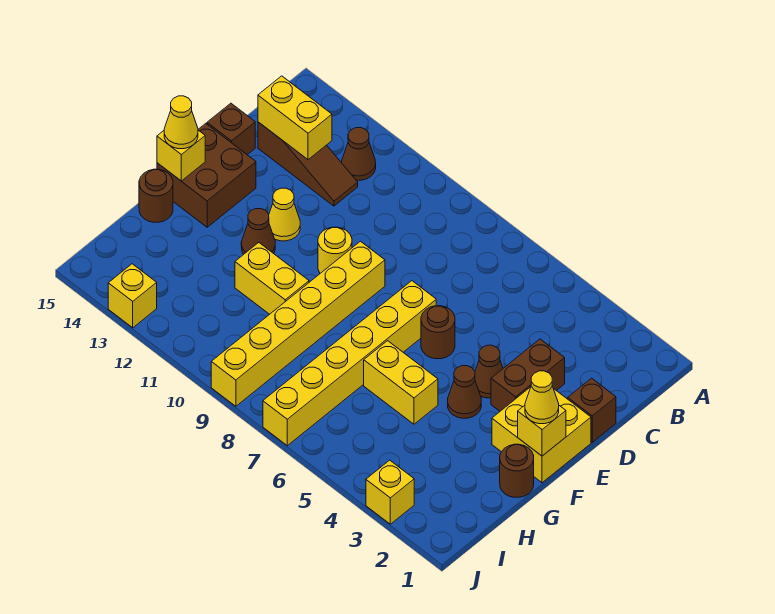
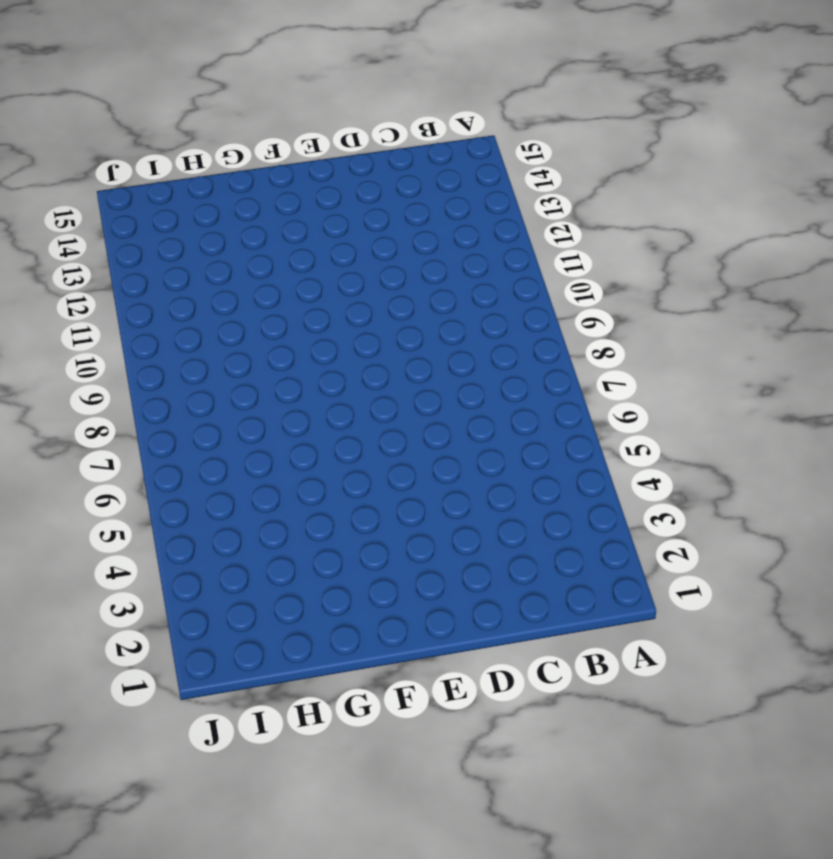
none -> brown cone B12 level 1
none -> brown slope C12:C14 level 1 top 14
none -> brown brick D1 level 1

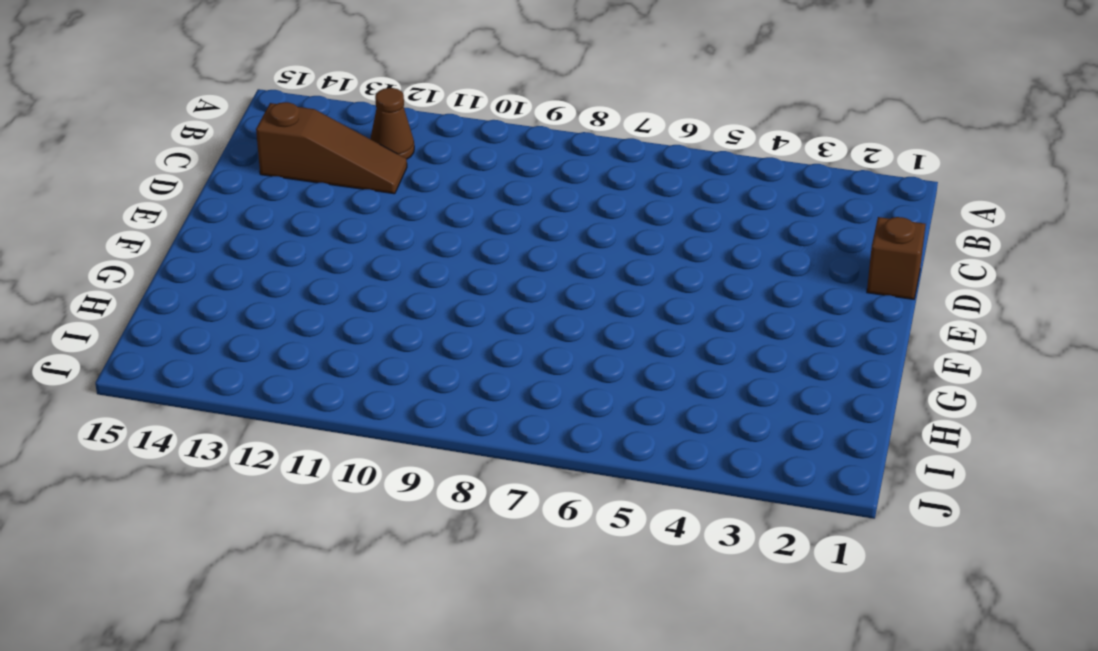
none -> brown brick D3:E3 level 1
none -> brown brick D15 level 1
none -> yellow brick E1:F2 level 1

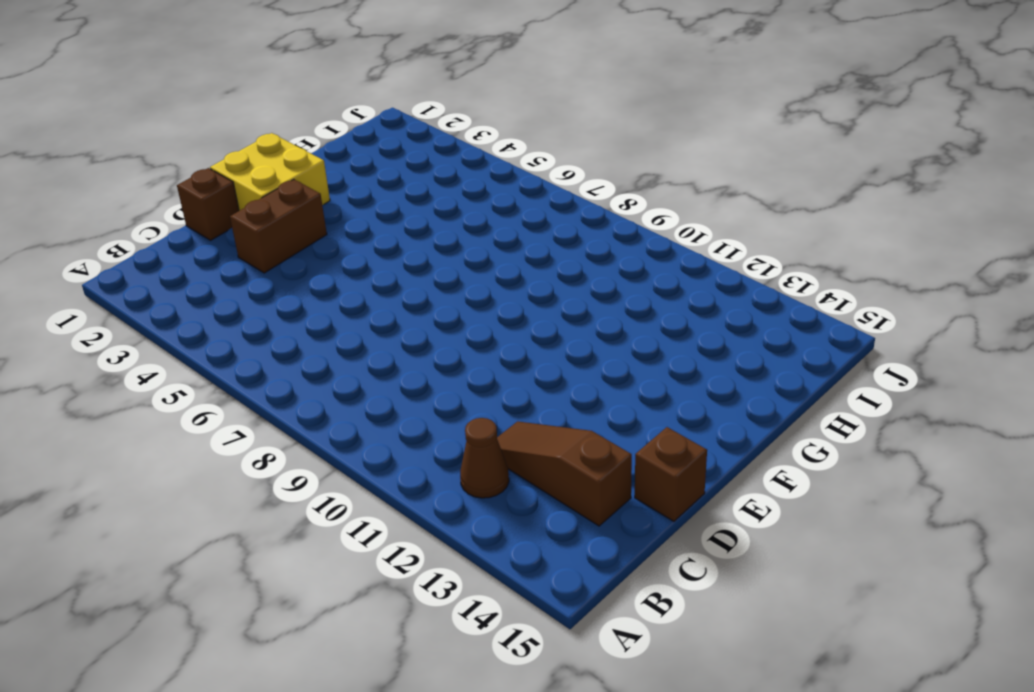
none -> brown cone E4 level 1
none -> brown round brick E6 level 1
none -> yellow brick E7:J7 level 1

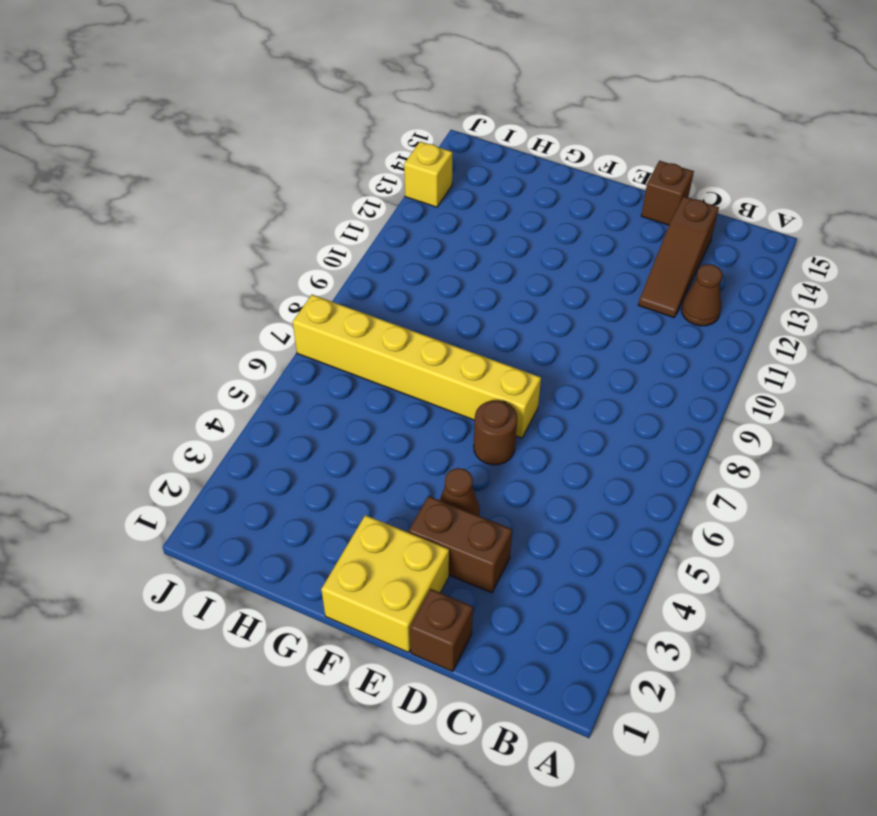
none -> yellow brick E9:J9 level 1
none -> yellow round brick E10 level 1
none -> yellow cone E12 level 1

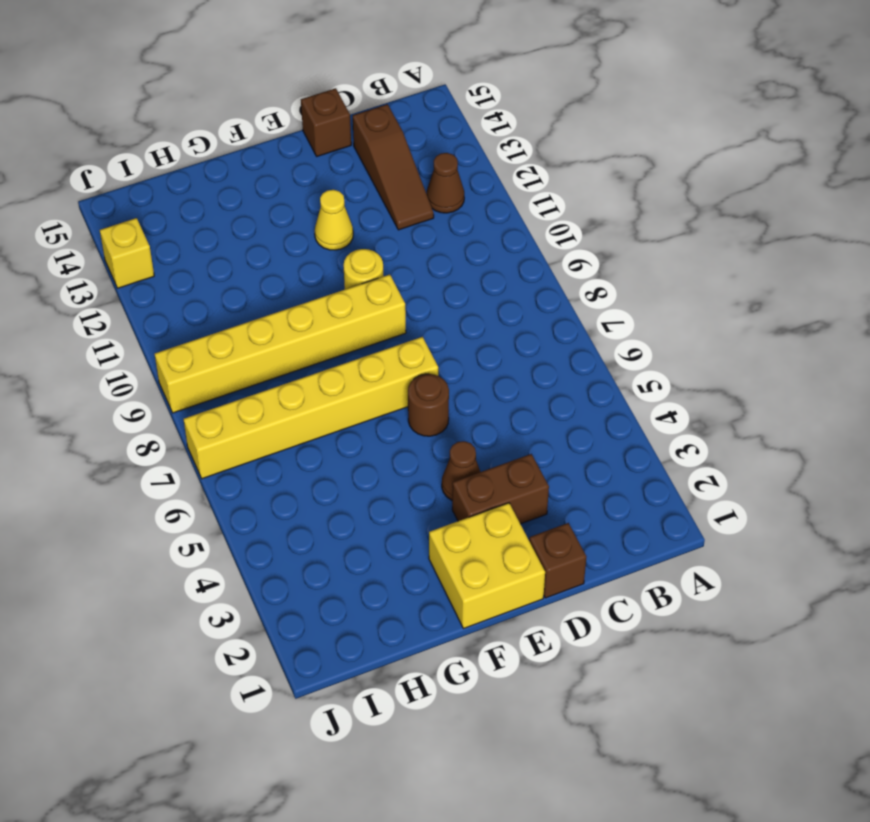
none -> brown brick E14:F15 level 1
none -> brown cone F4 level 1
none -> brown cone F12 level 1

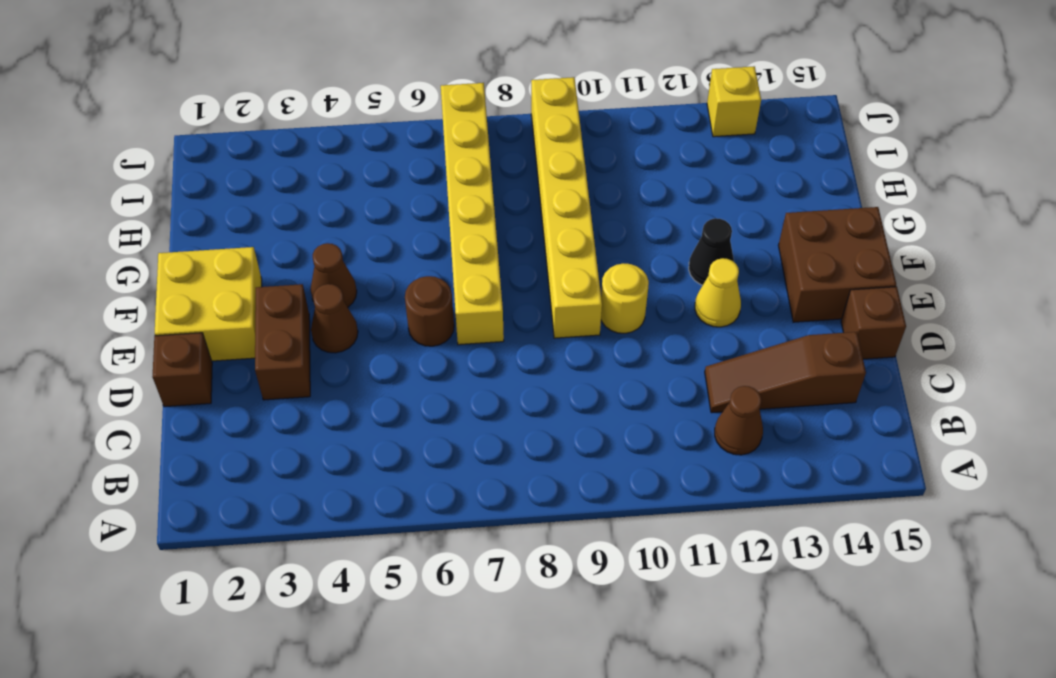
black cone F12 level 1 -> brown cone F12 level 1
none -> brown round brick G1 level 1
none -> yellow brick G5:G6 level 1
none -> yellow brick G10:G11 level 1

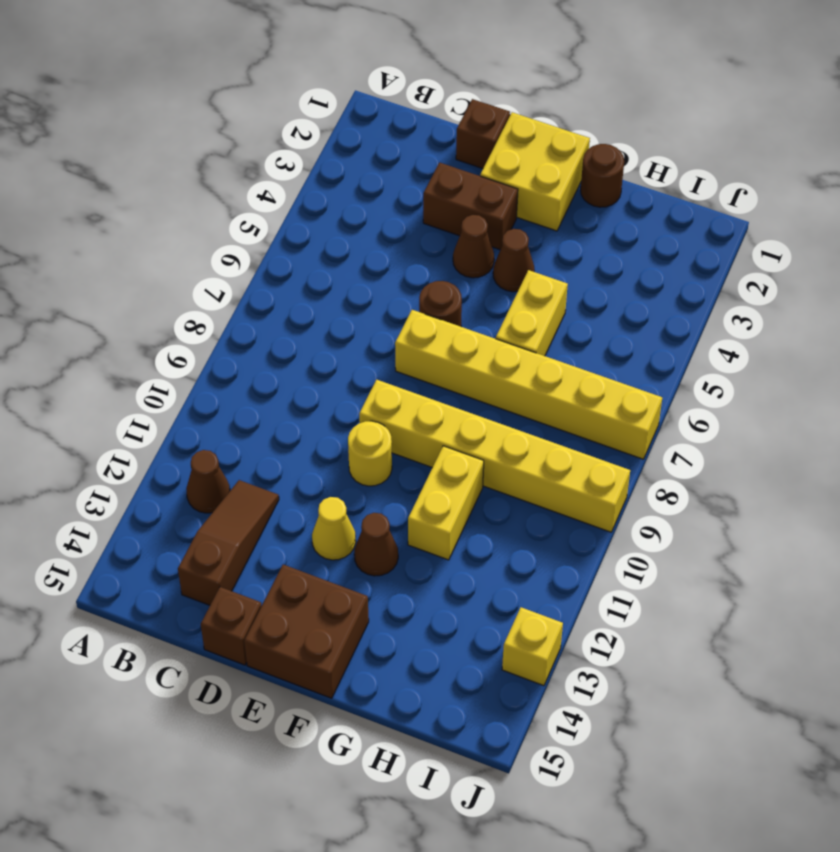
none -> brown round brick G15 level 1
none -> yellow brick J3 level 1
none -> yellow brick C13:C14 level 2

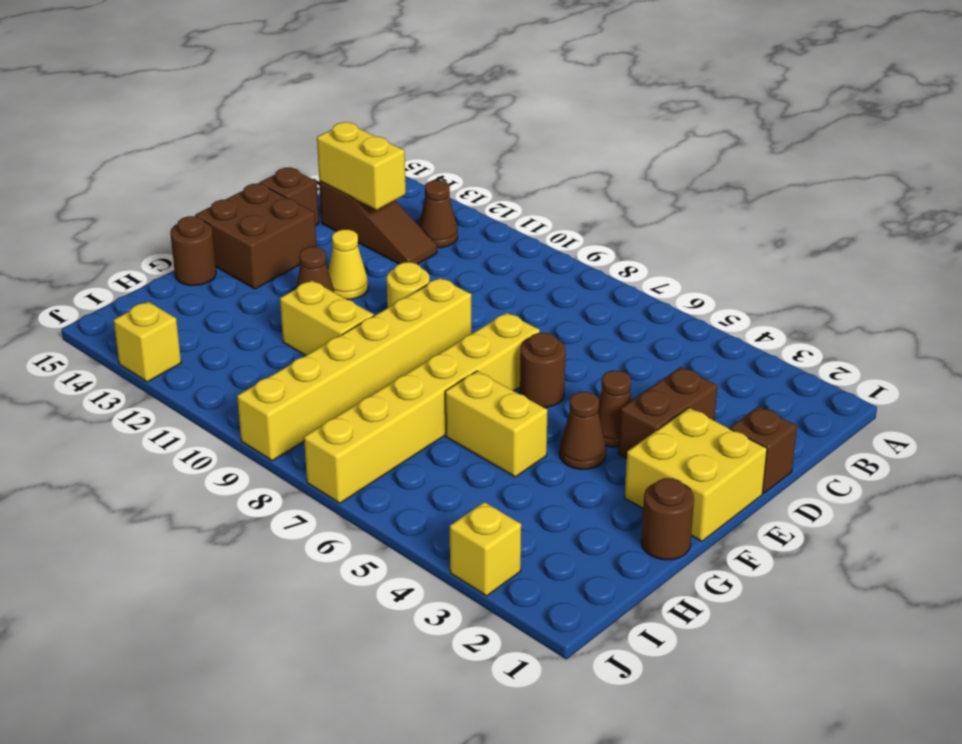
none -> yellow brick F1 level 2
none -> yellow brick F15 level 2
none -> yellow cone F1 level 3

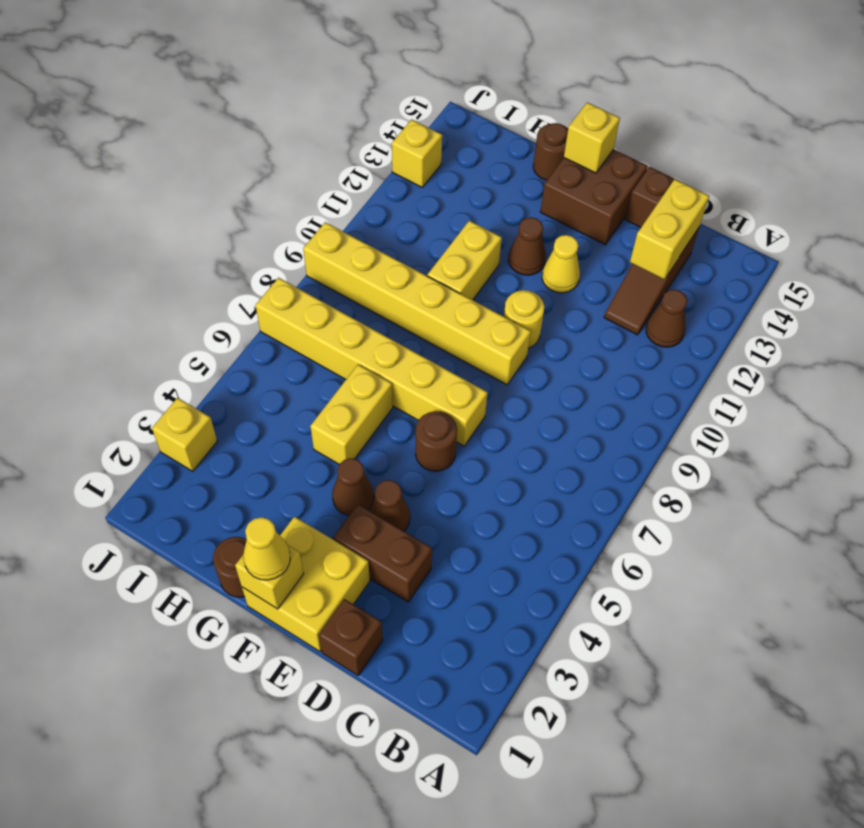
none -> yellow cone F15 level 3

